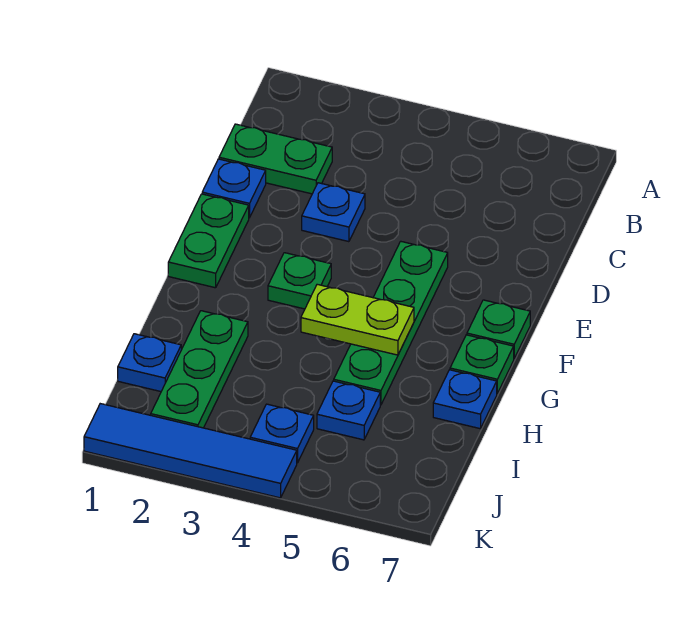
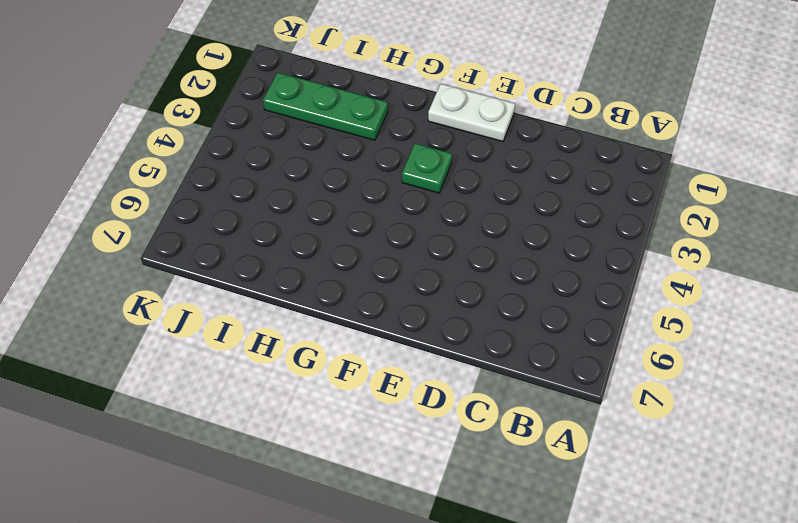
white plate E1:F1 level 1 -> green plate E1:F1 level 1
none -> green plate C1:C2 level 1
none -> blue plate D1 level 1
none -> blue plate D3 level 1

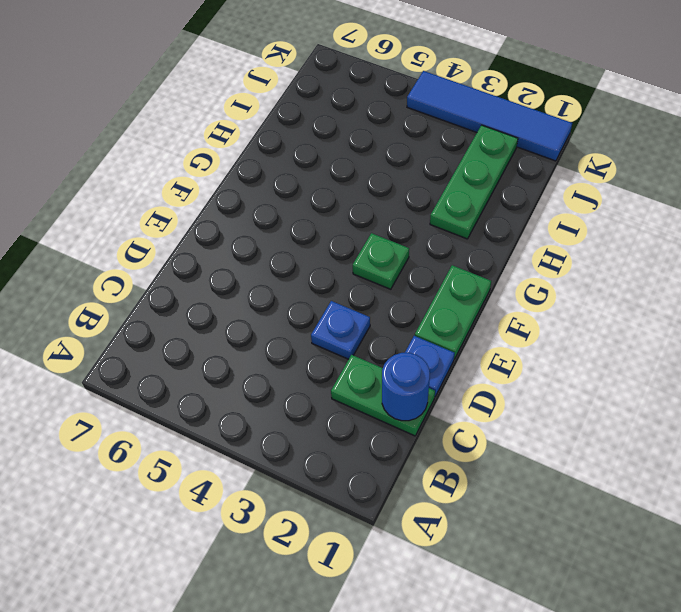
blue round brick C1 level 2 -> none
none -> green plate E5:H5 level 1
none -> green plate F7 level 1
none -> green plate G7 level 1

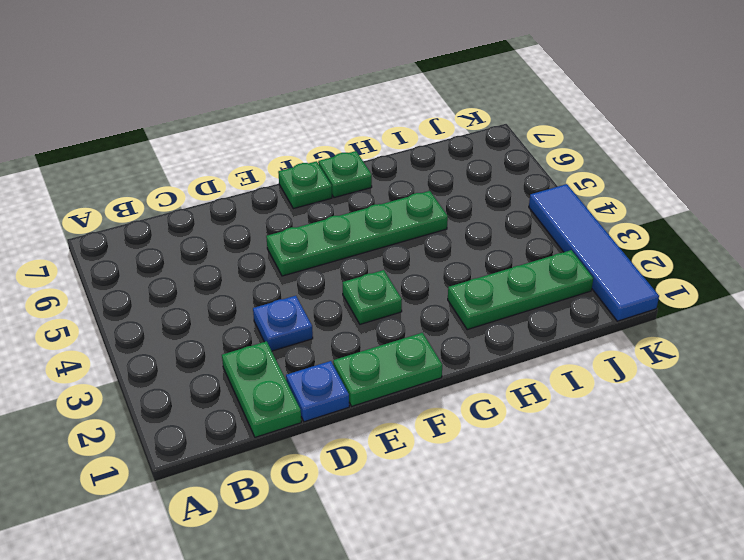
none -> blue plate H7 level 1
none -> blue plate I1 level 1
none -> blue plate I5 level 1

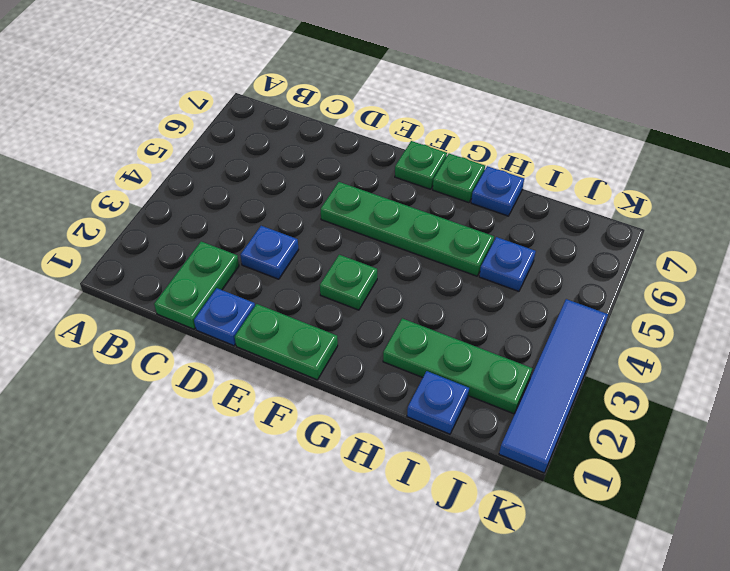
none -> blue plate J4 level 1
none -> lime plate G4:G5 level 2

